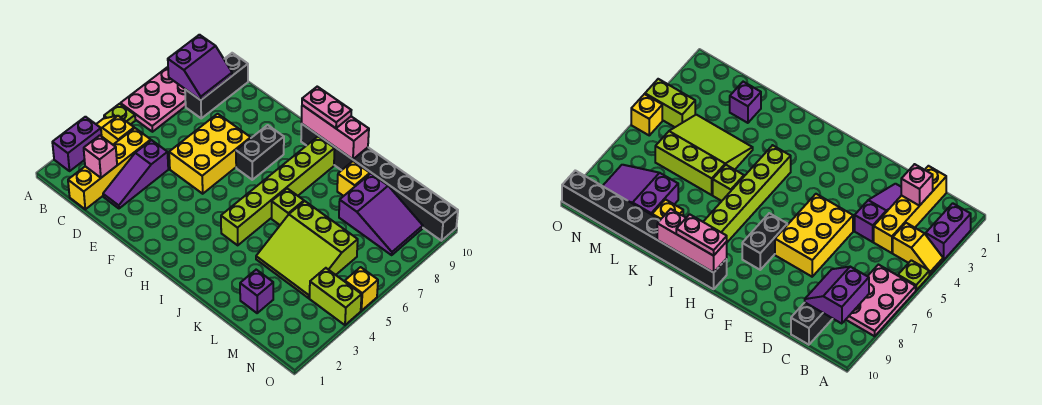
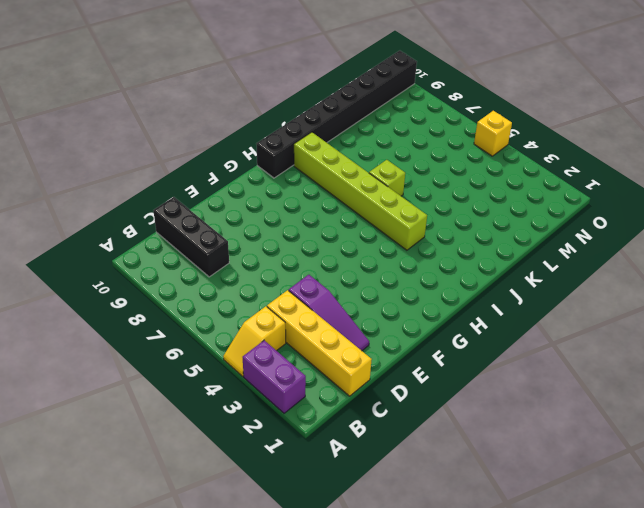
none -> lime plate A5 level 1
none -> pink plate A6:B8 level 1
none -> yellow brick E5:F7 level 1

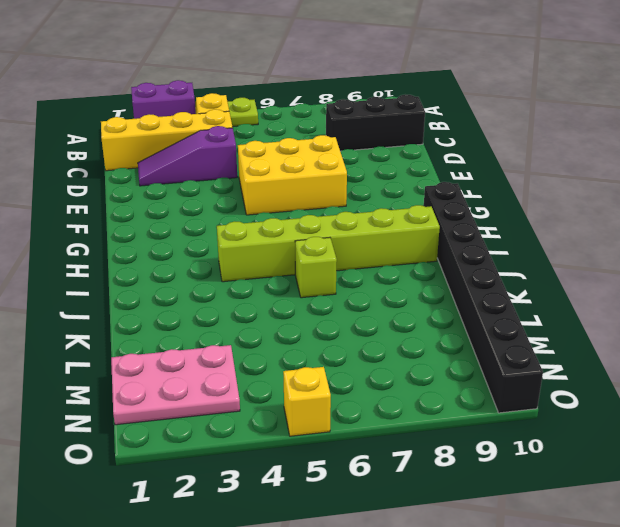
pink plate M1:N3 level 1 -> pink plate A6:B8 level 1
none -> black brick G7:G8 level 1
none -> lime slope K4:M6 level 1 top 6
none -> yellow brick K9 level 1

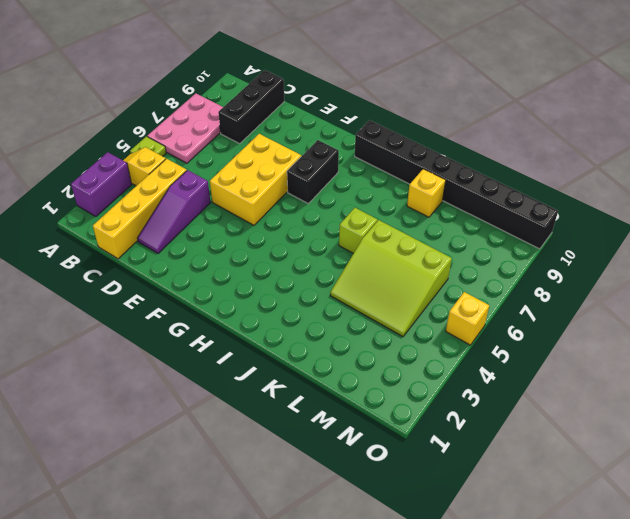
none -> lime brick I4:I9 level 1
none -> purple brick L2 level 1
none -> purple slope L8:N9 level 1 top L

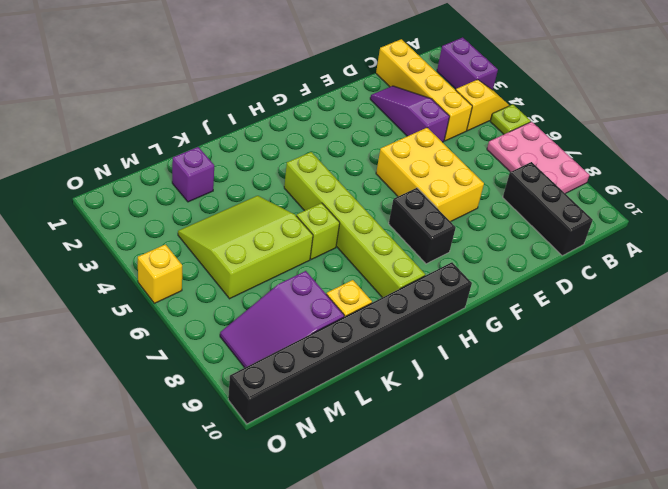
none -> lime brick N4:O4 level 1
none -> purple slope B8:C9 level 2 top B
none -> pink brick C2 level 2

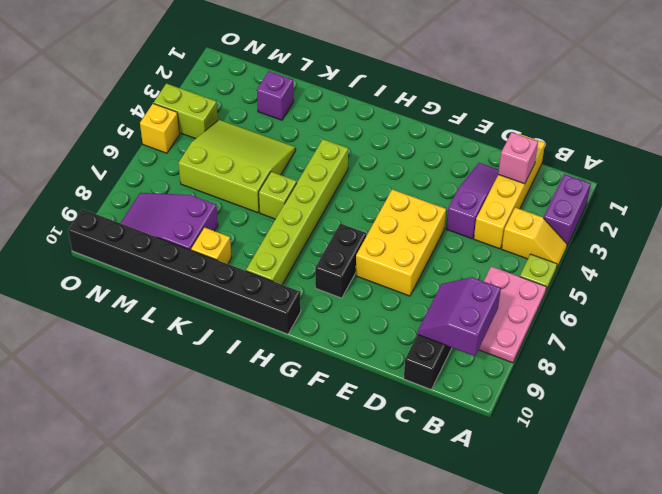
none -> pink brick H10:J10 level 2
none -> pink plate H10:I10 level 3

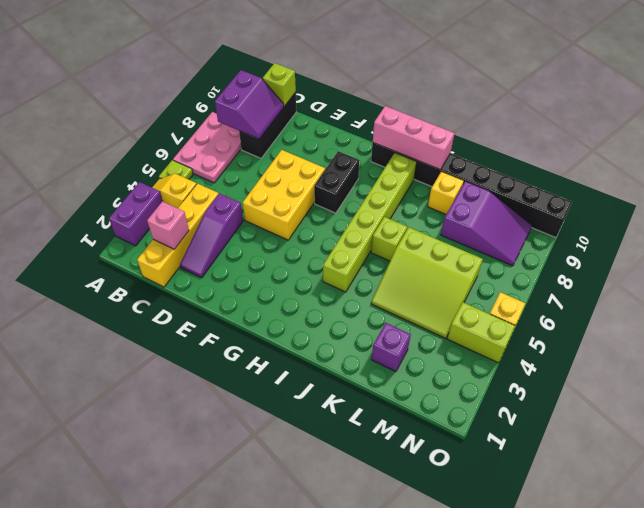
lime brick C10 level 2 -> none
none -> pink plate H10:I10 level 3

